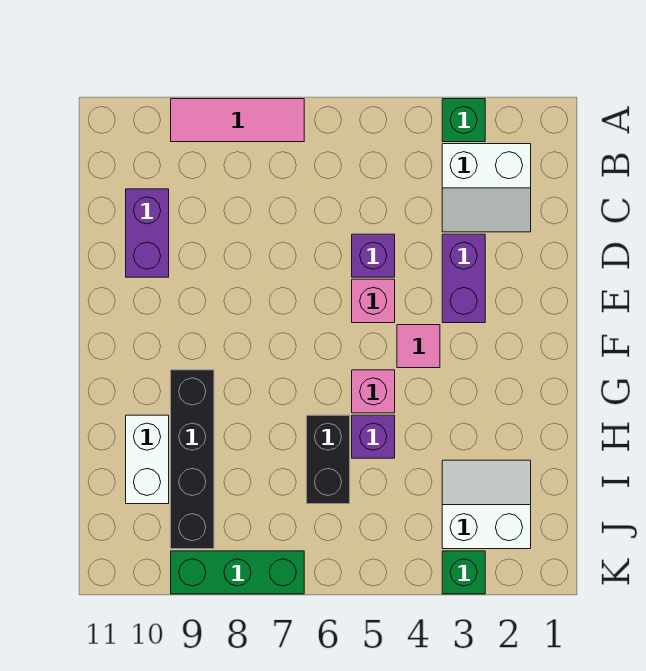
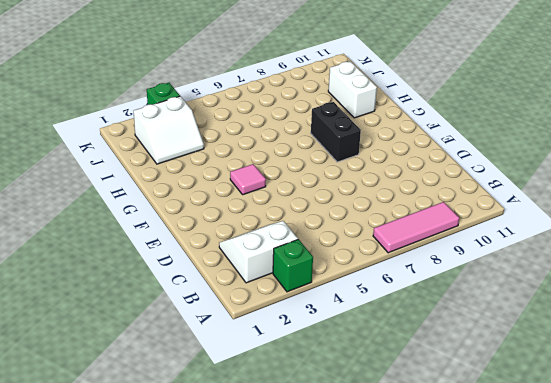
black brick F8:G8 level 1 -> black brick H6:I6 level 1
none -> purple brick C10:D10 level 1
none -> purple brick D3:E3 level 1
none -> purple brick D5 level 1

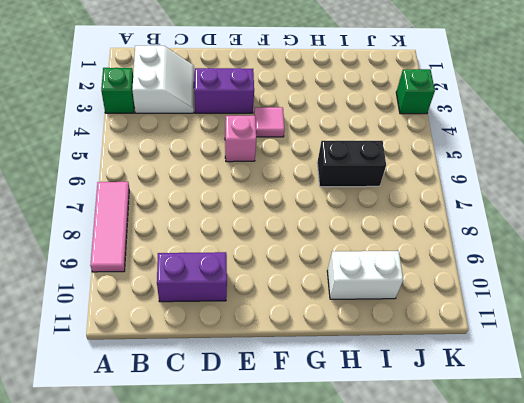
none -> purple brick D5 level 1
none -> pink brick G5 level 1
none -> black brick G9:J9 level 1

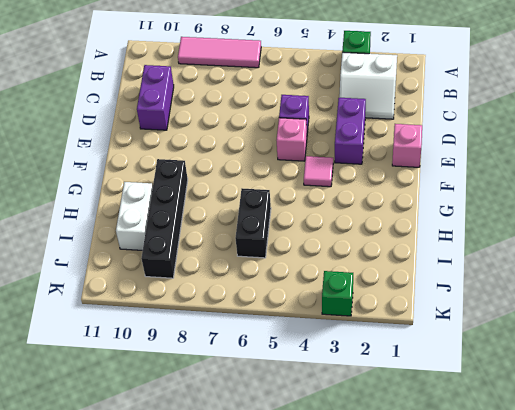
pink brick E1 level 1 -> pink brick G5 level 1
none -> purple brick H5 level 1
none -> white slope I2:J3 level 1 top J
none -> green brick K7:K9 level 1

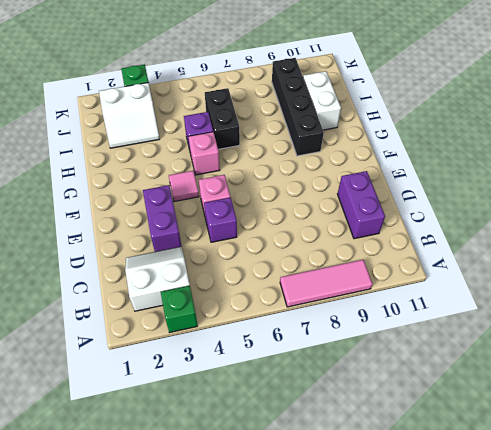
none -> green brick K7:K9 level 1

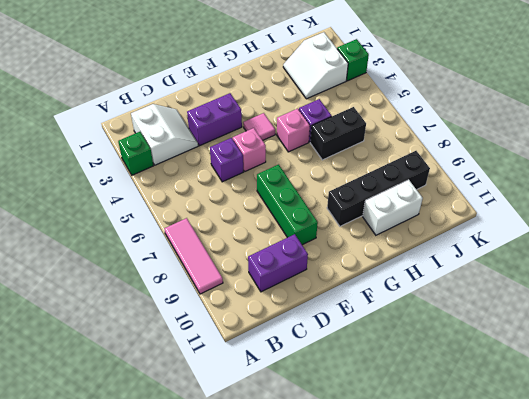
green brick E7:E9 level 1 -> green brick K7:K9 level 1

